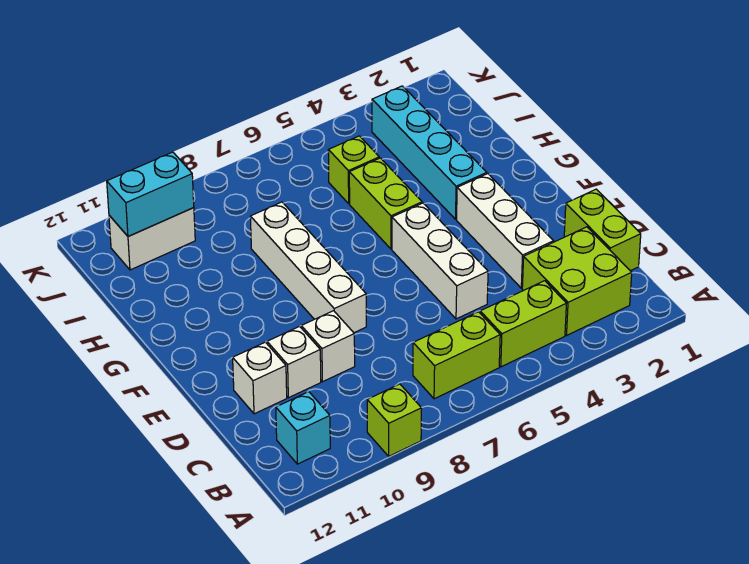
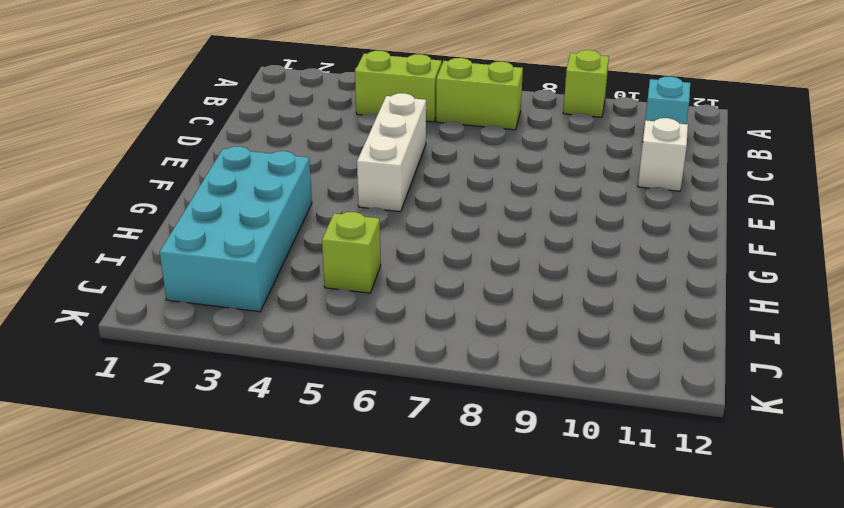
cyan brick G2:J3 level 1 -> cyan brick G3:J3 level 1
none -> lime brick B2:C3 level 1
none -> lime brick C1:D1 level 1
none -> white brick D3:F3 level 1

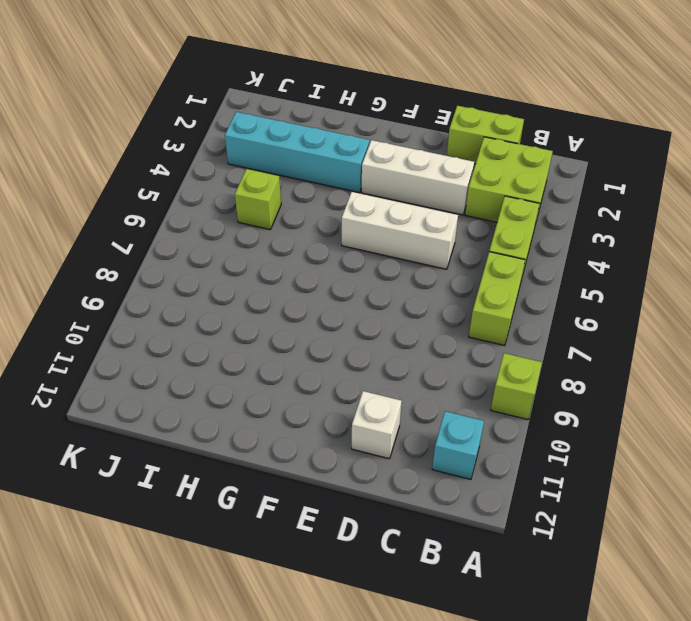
none -> white brick D9 level 1
none -> white brick D10 level 1
none -> white brick E8:H8 level 1

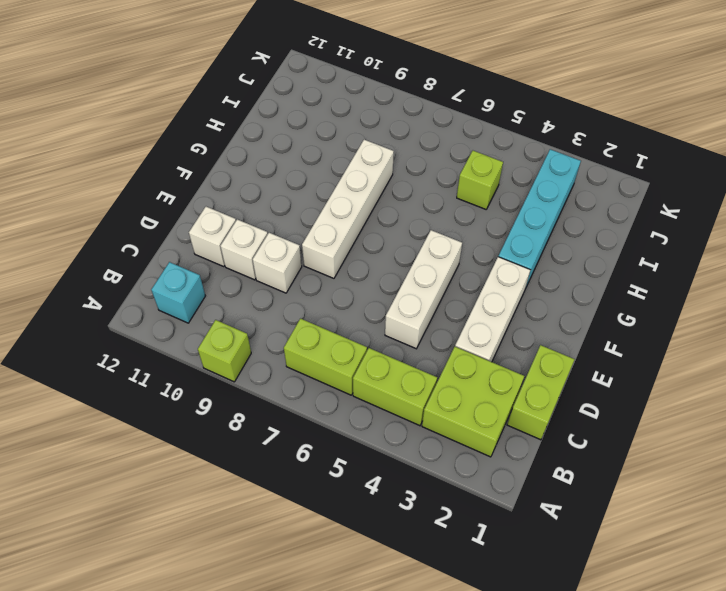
none -> lime brick G5:H5 level 1
none -> white brick J10:J11 level 1
none -> cyan brick J10:J11 level 2

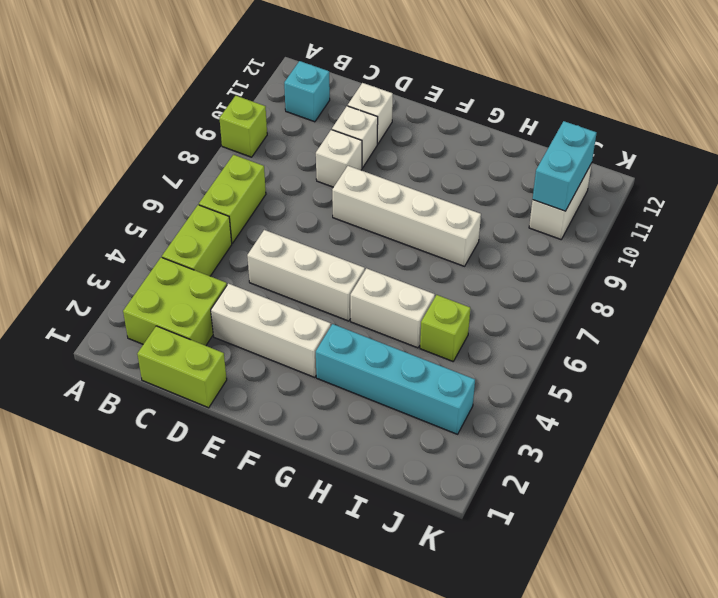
white brick G5:H5 level 1 -> lime brick G5:H5 level 1

